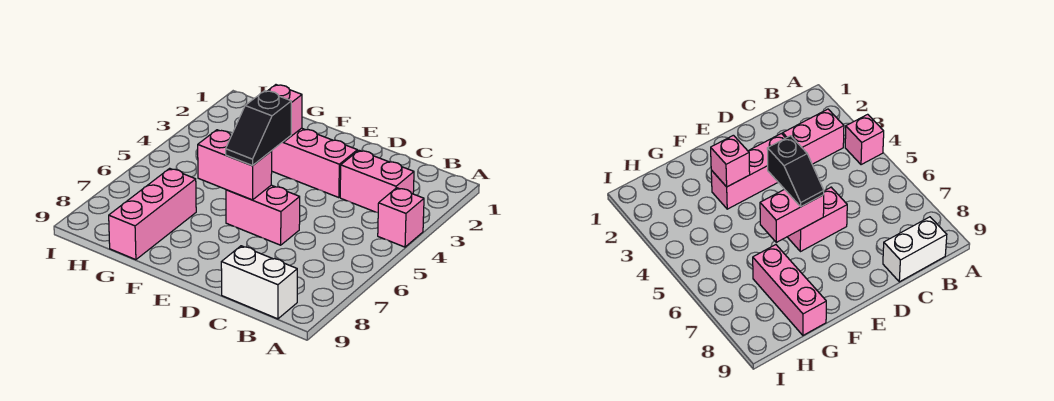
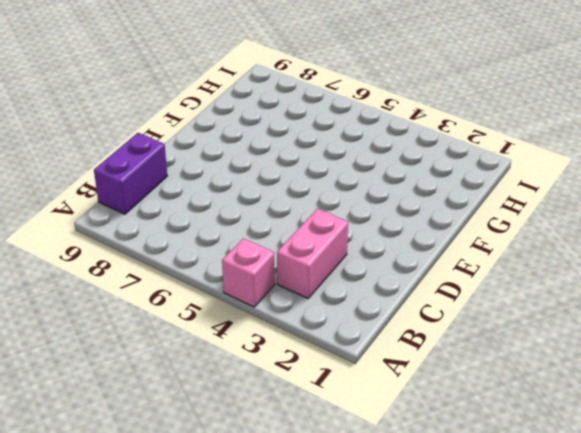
purple brick B9:C9 level 1 -> white brick B9:C9 level 1
none -> pink brick D3:F3 level 1
none -> pink brick D6:E6 level 1

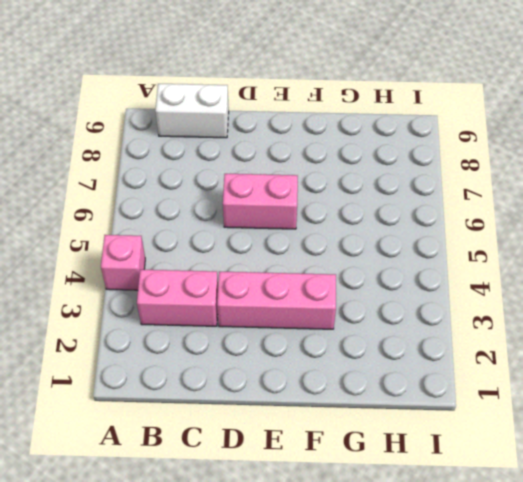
none -> pink brick G7:G9 level 1
none -> pink brick E6:F6 level 2

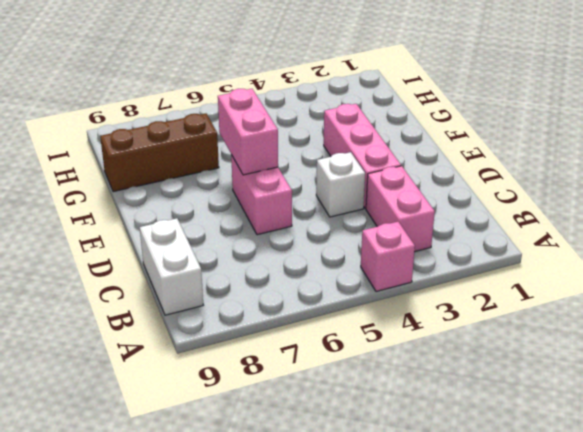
white brick D4 level 1 -> none
brown brick G7:G9 level 1 -> pink brick G7:G9 level 1
none -> pink brick F3 level 2
none -> black slope E5:E6 level 3 top 5

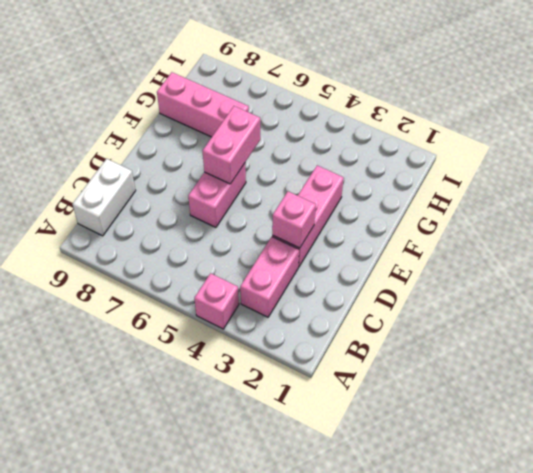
pink brick D3 level 2 -> pink brick F3 level 2
none -> black slope E5:E6 level 3 top 5

